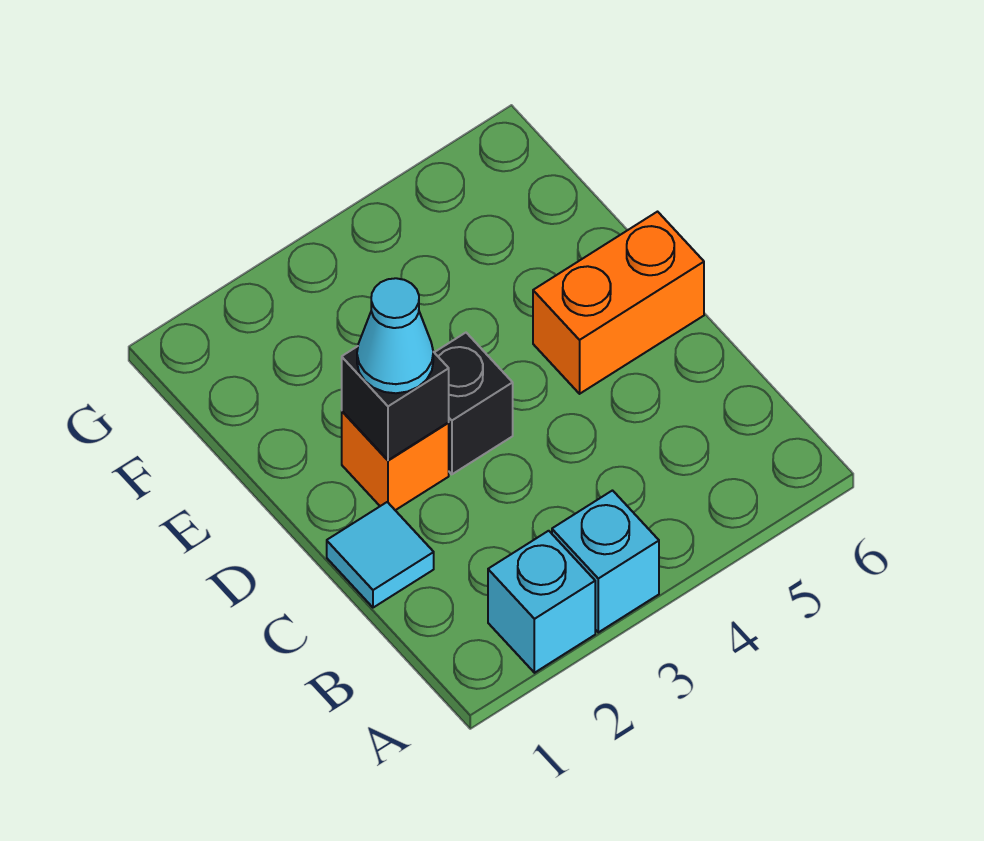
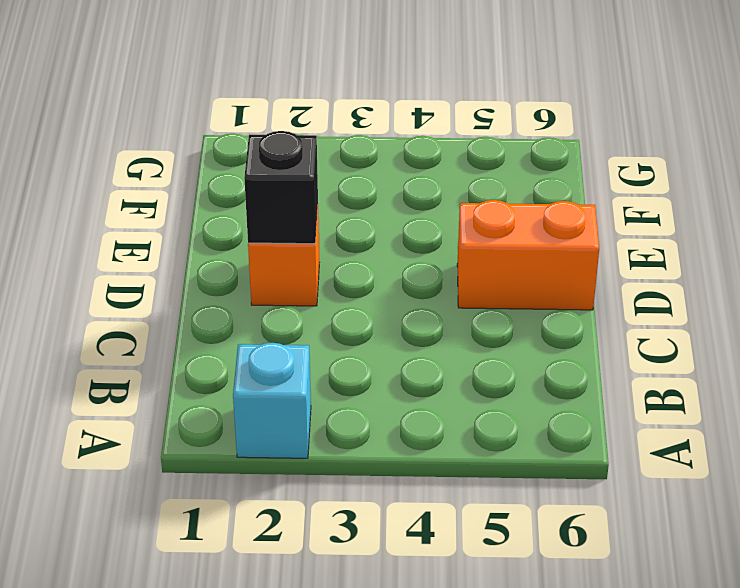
none -> cyan brick A3 level 1
none -> cyan tile C1 level 1

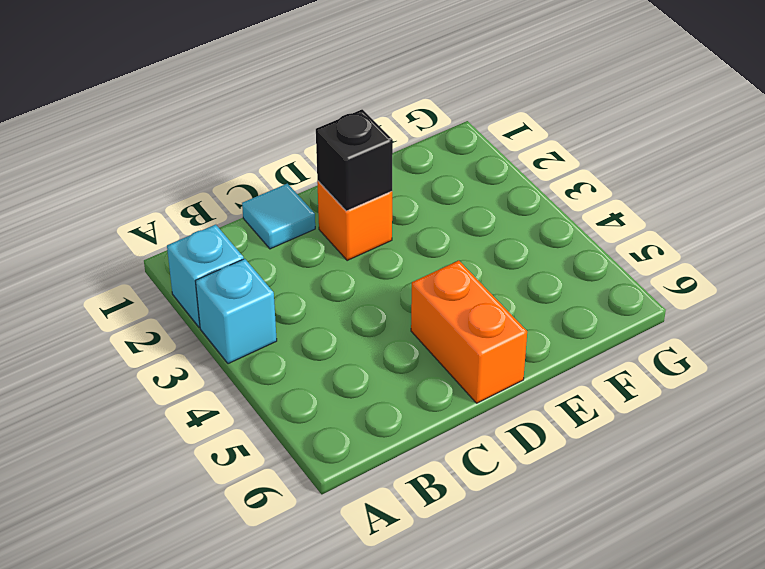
none -> black brick D3 level 1
none -> cyan cone D2 level 3

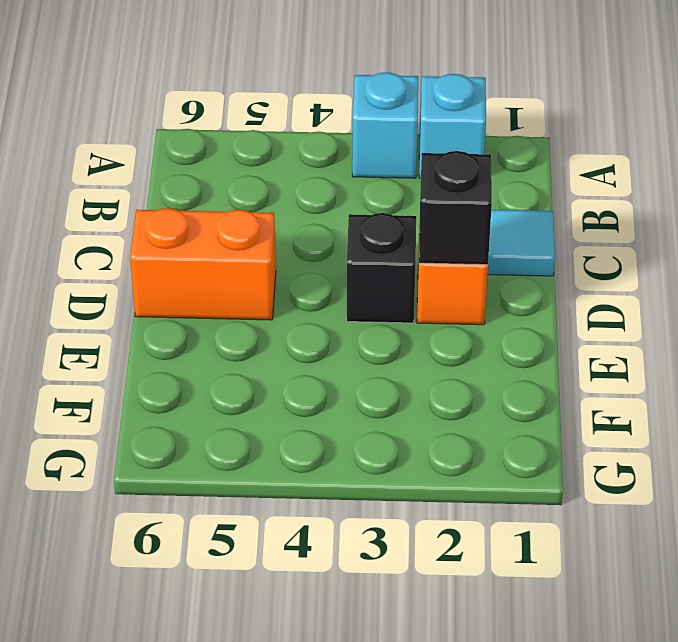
none -> cyan cone D2 level 3

